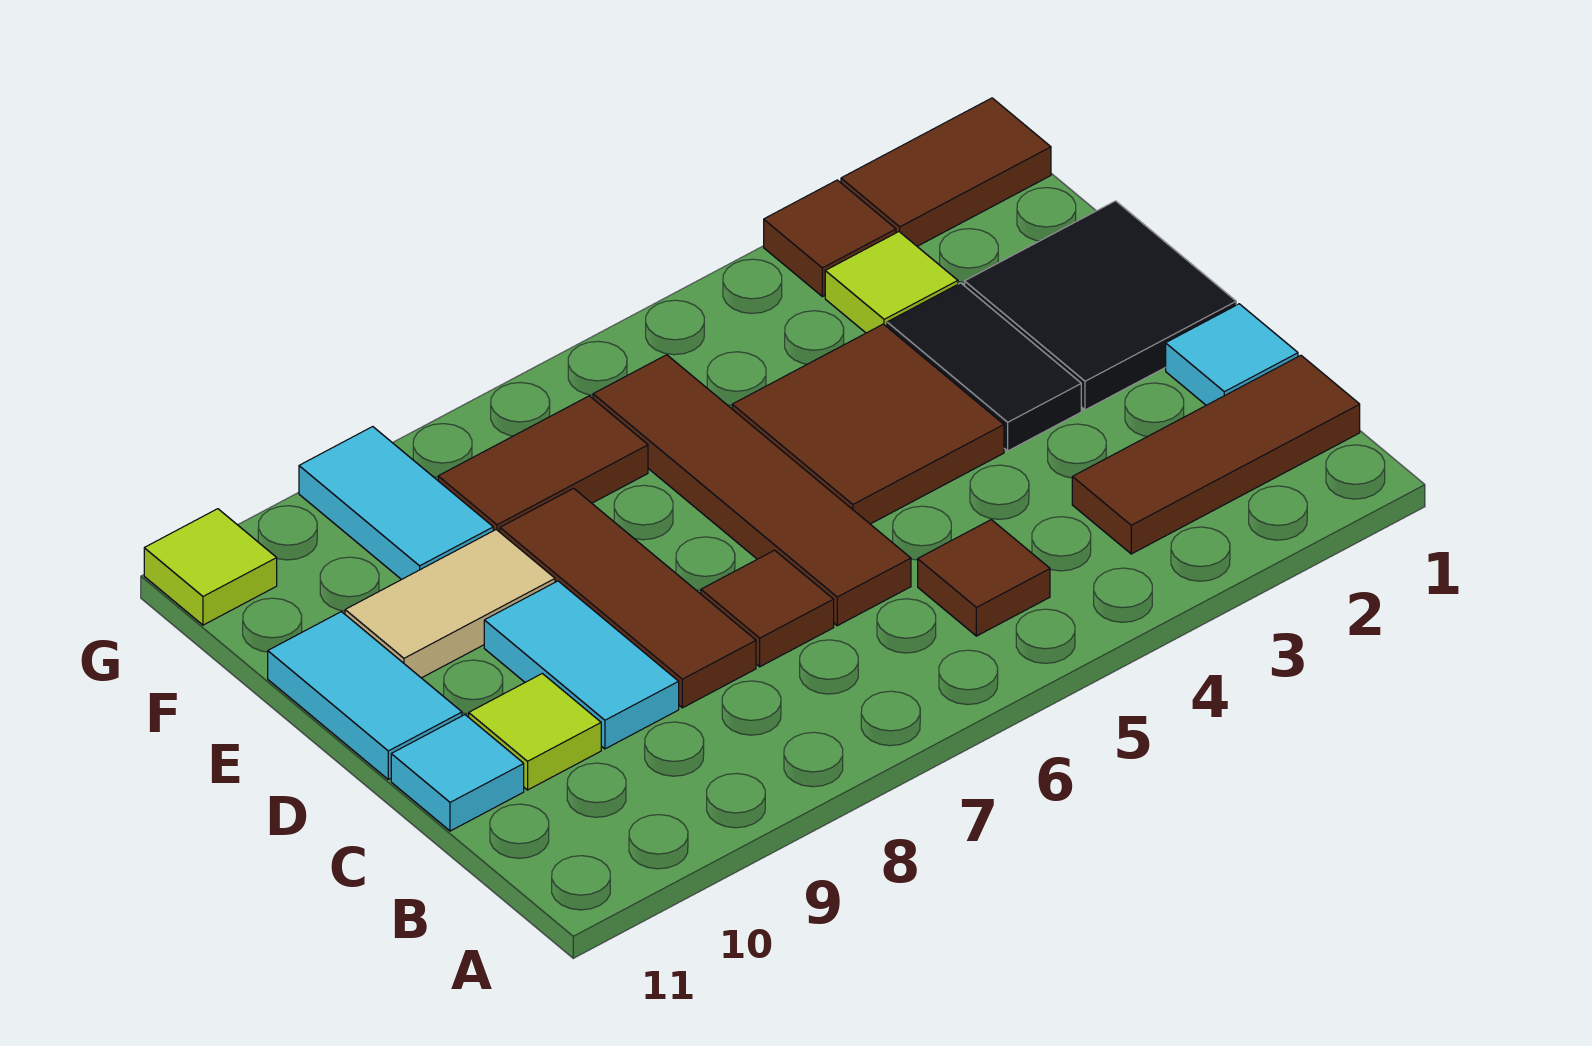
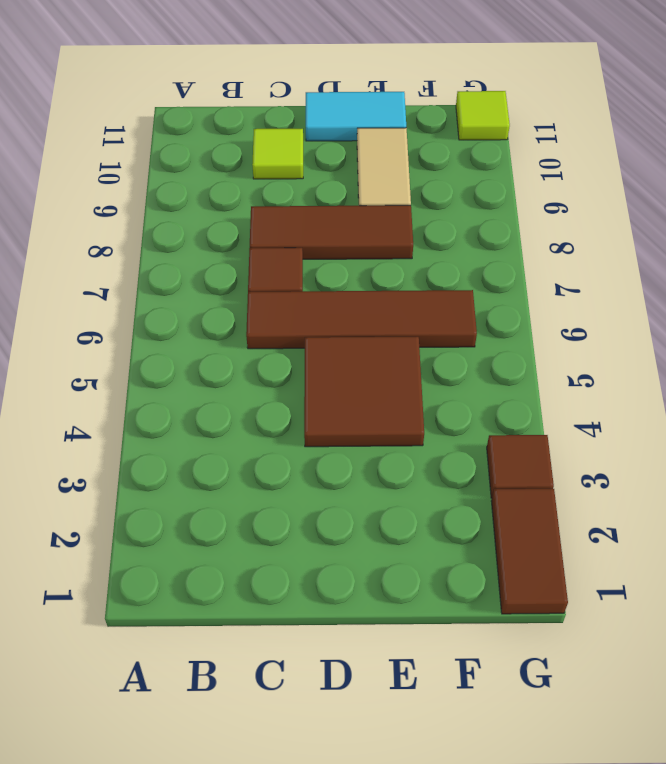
none -> brown tile B1:B3 level 1
none -> brown tile B5 level 1
none -> cyan tile C1 level 1

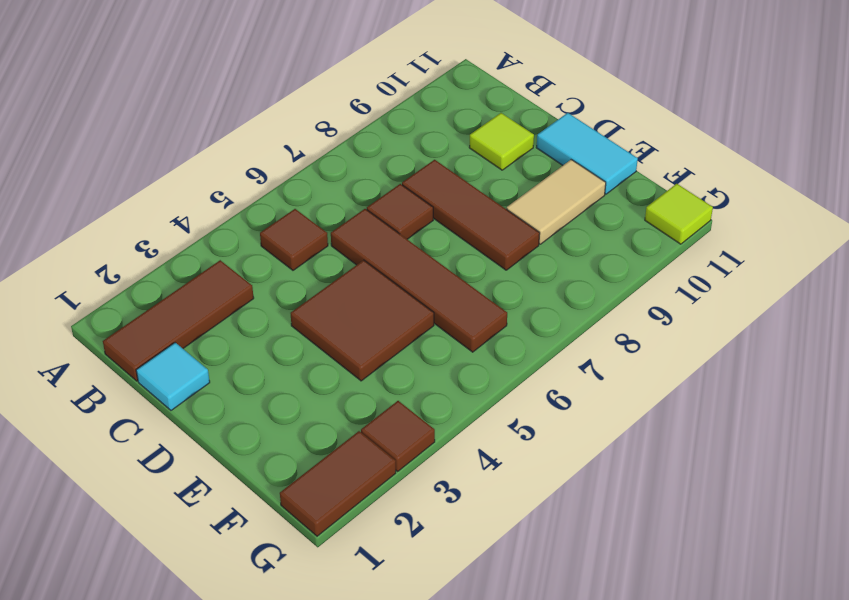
none -> cyan tile C9:D9 level 1
none -> cyan tile C11 level 1
none -> black tile D1:E2 level 1

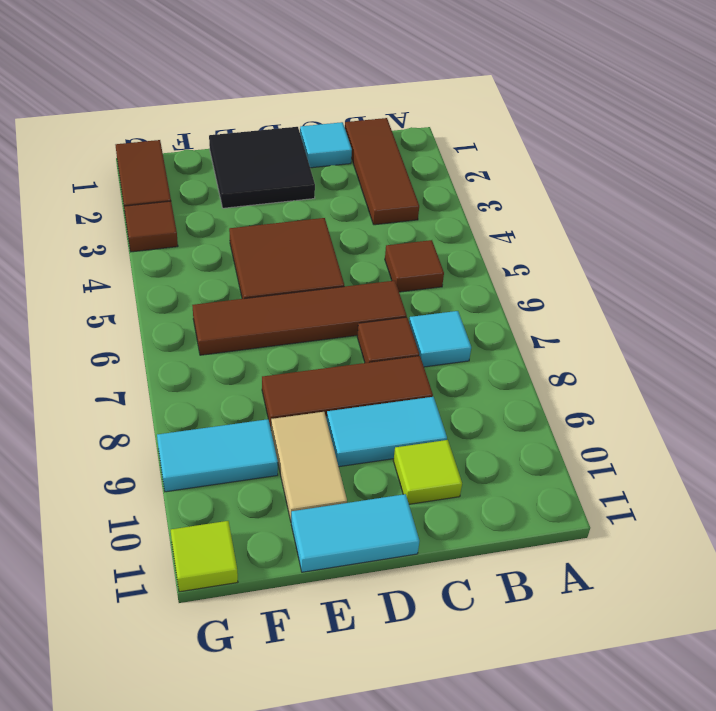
cyan tile B7 level 1 -> cyan tile C11 level 1
none -> black tile D3:E3 level 1
none -> lime tile F3 level 1
none -> brown tile F7:F8 level 1

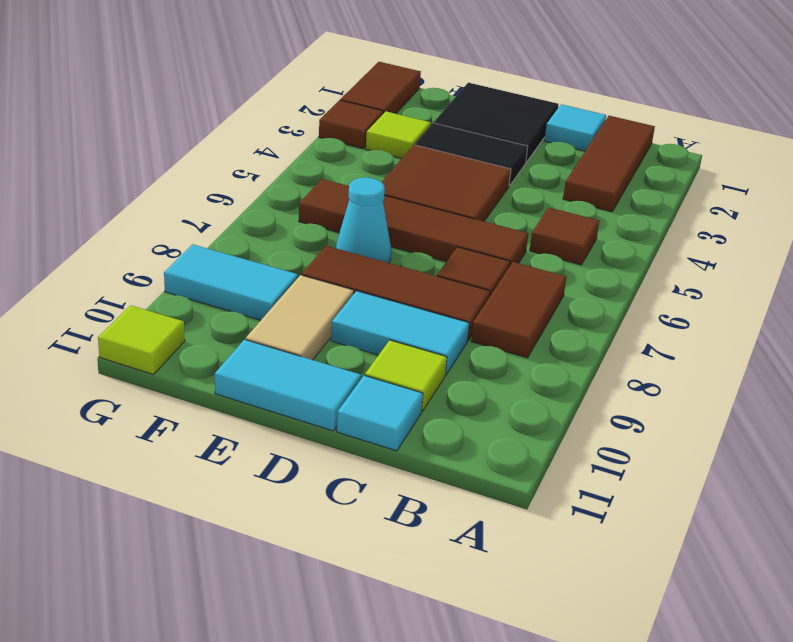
brown tile B7:B8 level 1 -> brown tile F7:F8 level 1
cyan cone E7 level 1 -> none

